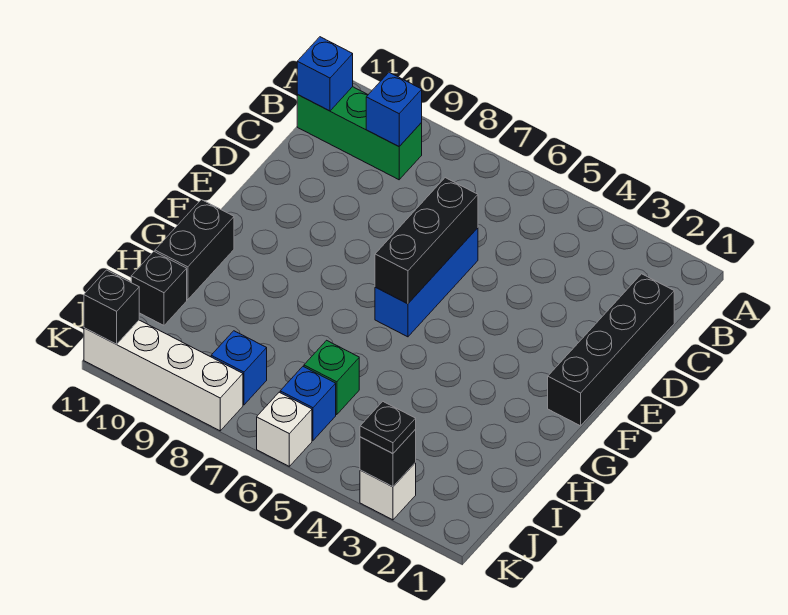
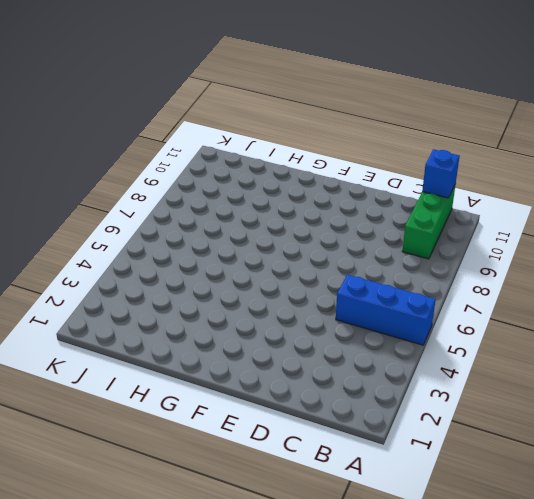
blue brick A5:C5 level 1 -> blue brick D6:F6 level 1
none -> black brick C1:F1 level 1
none -> black brick G11:H11 level 1
none -> green brick I6 level 1

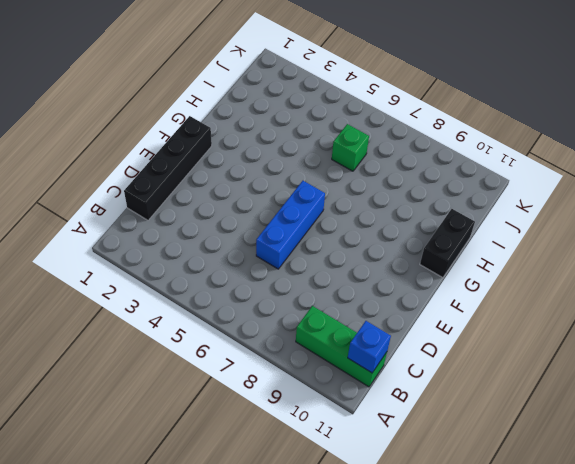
none -> black brick I11 level 1
none -> blue brick J6 level 1
none -> blue brick J8 level 1

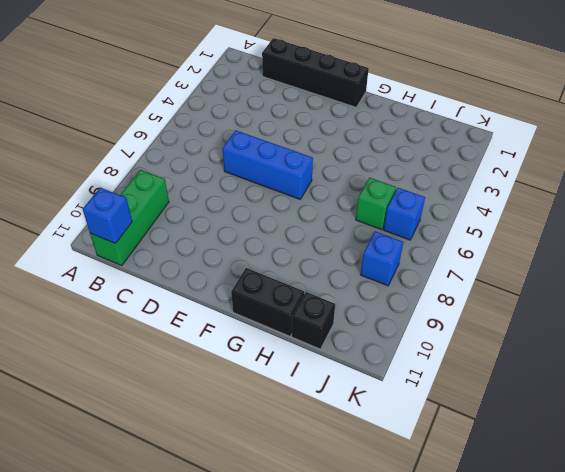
none -> white brick K3 level 1
none -> white brick K6 level 1
none -> white brick K8:K11 level 1

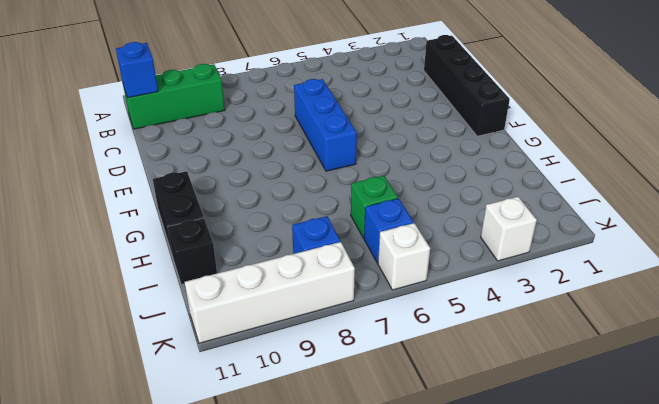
none -> blue brick B9 level 2
none -> black brick D6:F6 level 2
none -> black brick K3 level 2

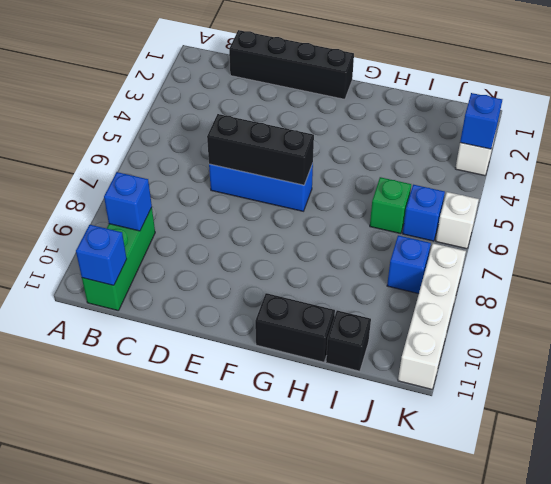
blue brick K3 level 2 -> black brick K3 level 2
none -> black brick K11 level 2
none -> black plate K3 level 3

